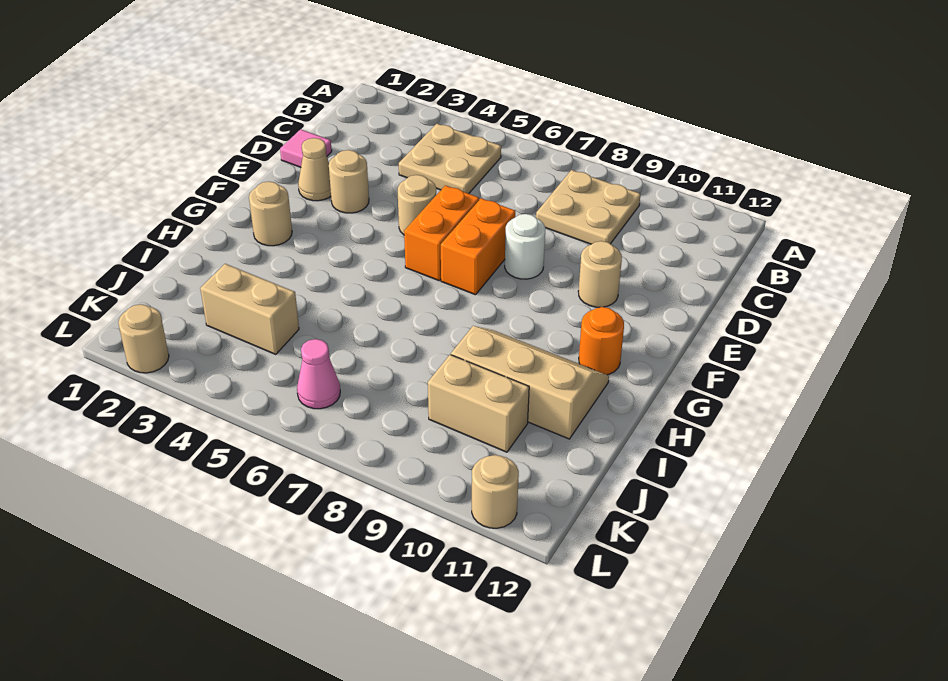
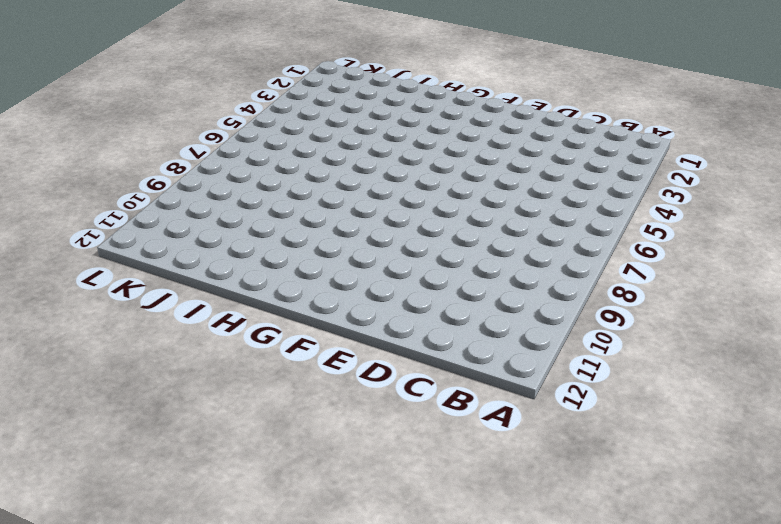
none -> tan plate B4:C5 level 1
none -> tan plate B8:C9 level 1
none -> pink tile D1 level 1

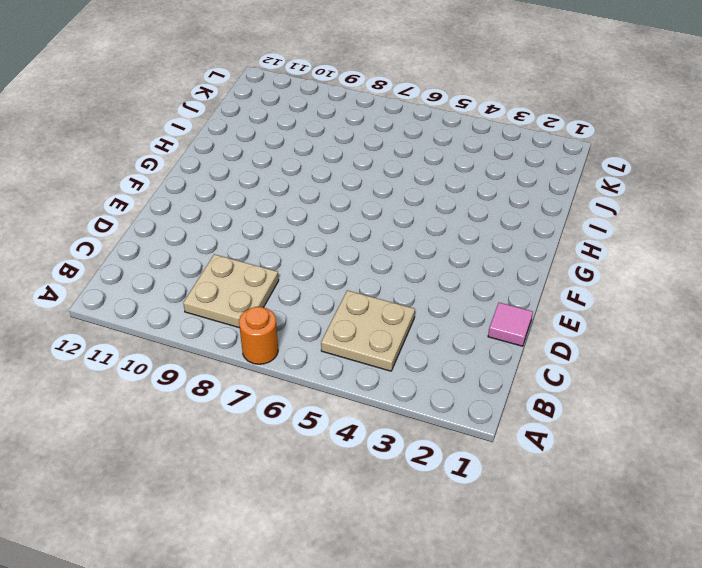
orange round brick A7 level 1 -> orange round brick G11 level 1
none -> tan cone E2 level 1
none -> tan round brick E3 level 1
none -> tan round brick E5 level 1

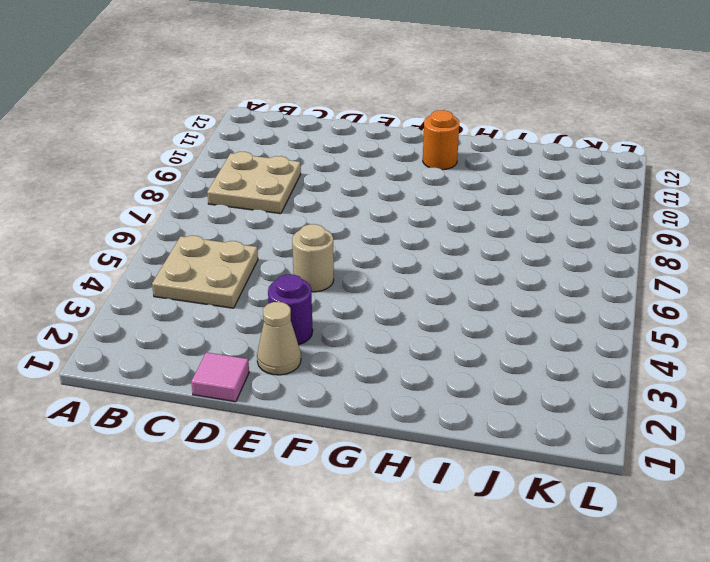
purple round brick E3 level 1 -> tan round brick E3 level 1
none -> orange brick E6:F6 level 1
none -> orange brick E7:F7 level 1
none -> white round brick E8 level 1

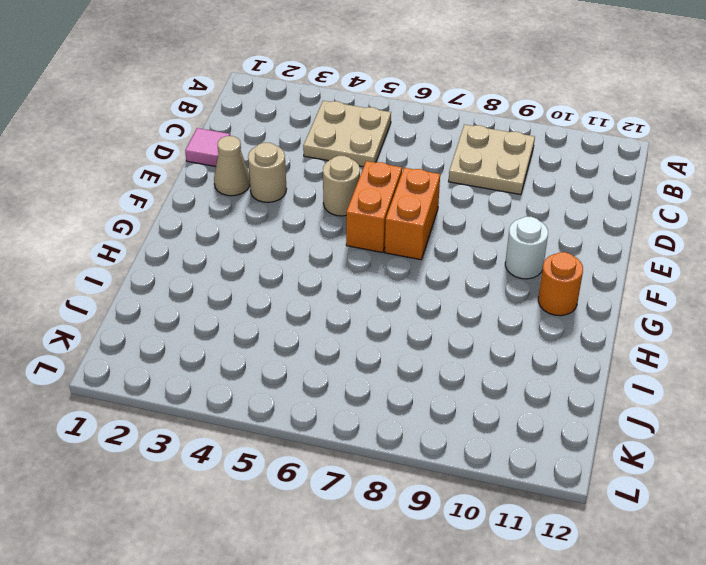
white round brick F10 level 1 -> white round brick E8 level 1
none -> tan round brick E10 level 1
none -> tan round brick G2 level 1
none -> tan slope H9:I11 level 1 top I

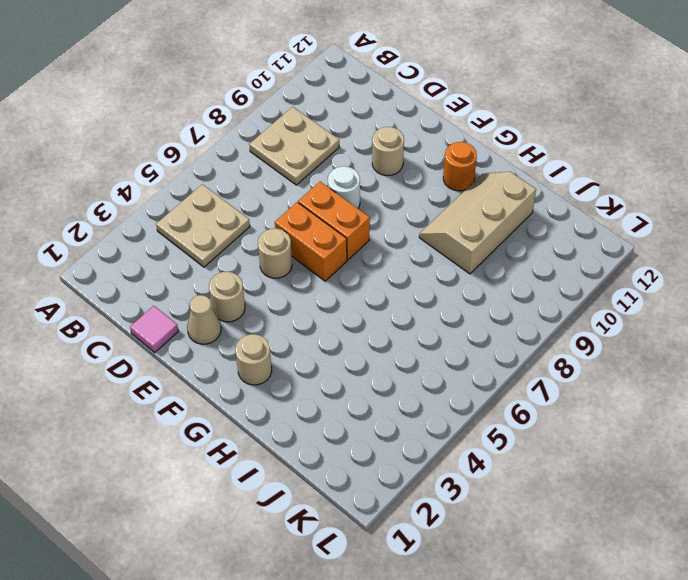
none -> tan brick J3:J4 level 1
none -> tan brick J9:J10 level 1
none -> pink cone K6 level 1

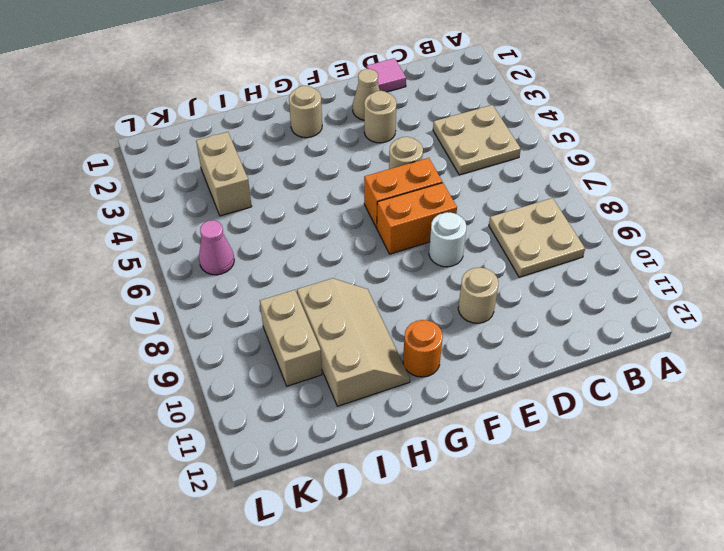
none -> tan round brick L2 level 1
none -> tan round brick L11 level 1

